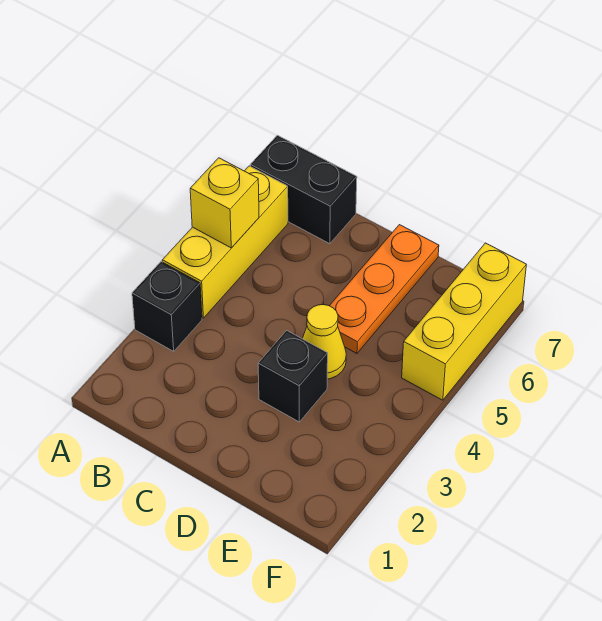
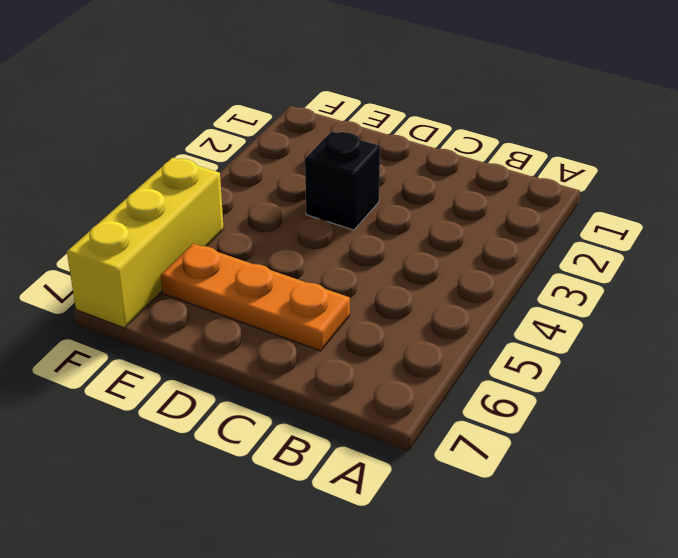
orange plate C6:E6 level 1 -> orange plate D5:D7 level 1
none -> black brick A3 level 1
none -> yellow brick A4:A6 level 1

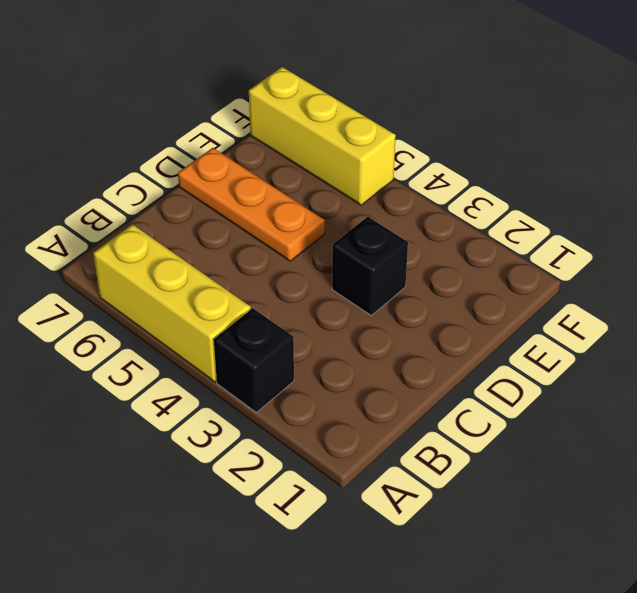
none -> black brick A7:B7 level 1
none -> yellow cone D4 level 1

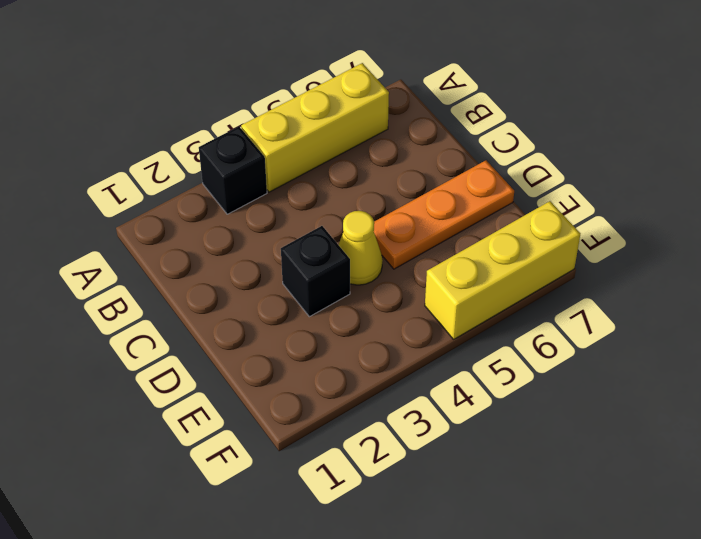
none -> black brick A7:B7 level 1
none -> yellow brick A5 level 2

